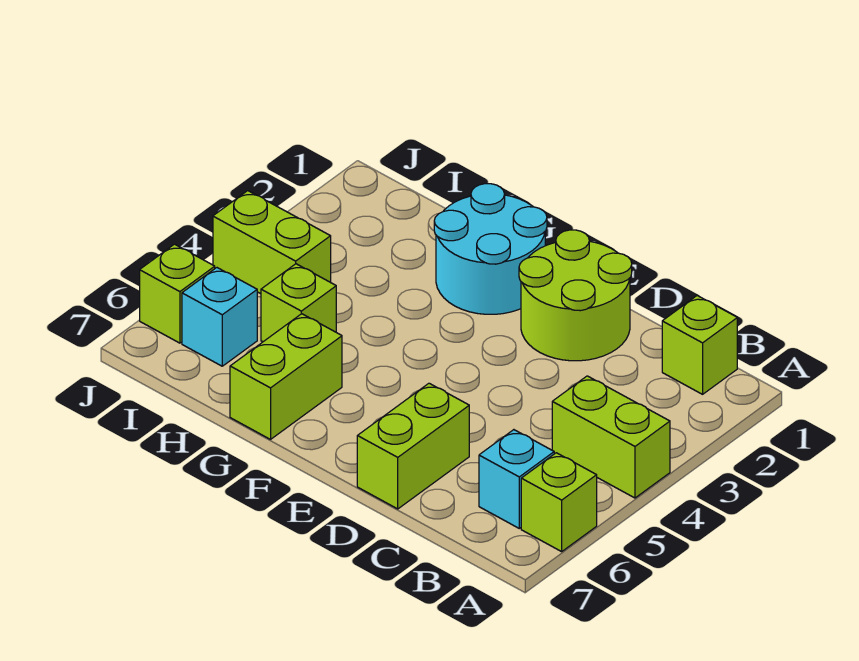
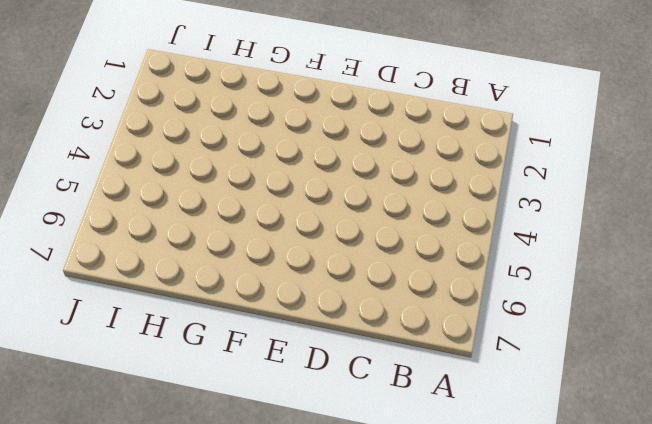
none -> lime brick A4:B4 level 1
none -> lime brick A6 level 1
none -> lime brick B1 level 1

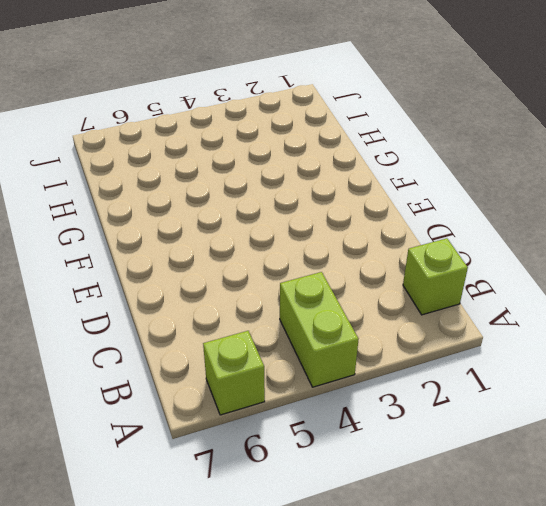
none -> cyan brick B6 level 1
none -> lime round brick D1:E2 level 1
none -> lime brick D6:D7 level 1

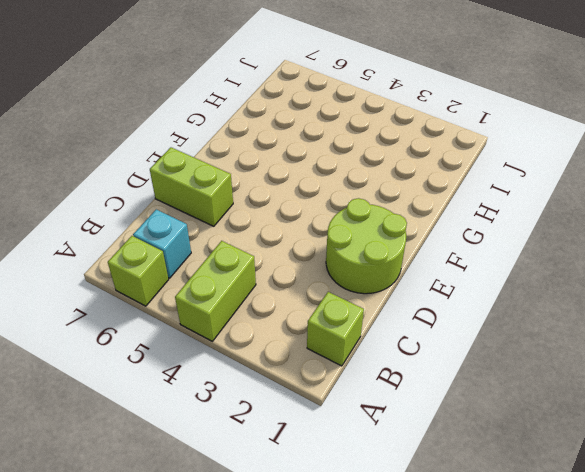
none -> cyan round brick F1:G2 level 1
none -> lime brick G6:G7 level 1
none -> lime brick H5 level 1

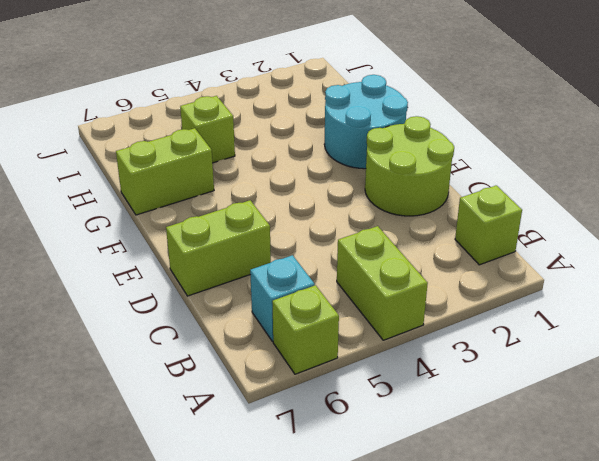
none -> lime brick I4:J4 level 1
none -> cyan brick I6 level 1
none -> lime brick J6 level 1

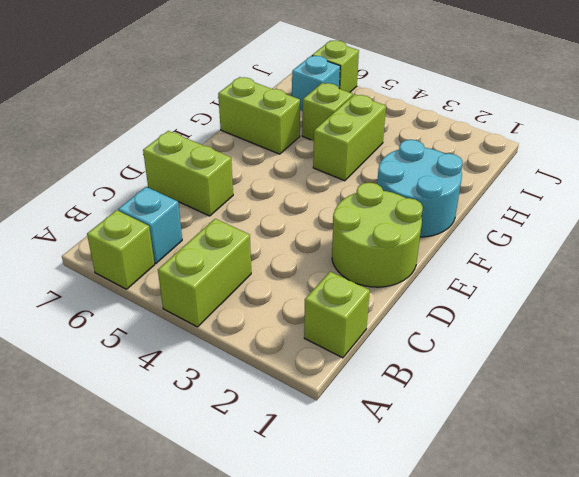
lime brick G4:H4 level 1 -> lime brick I4:J4 level 1

